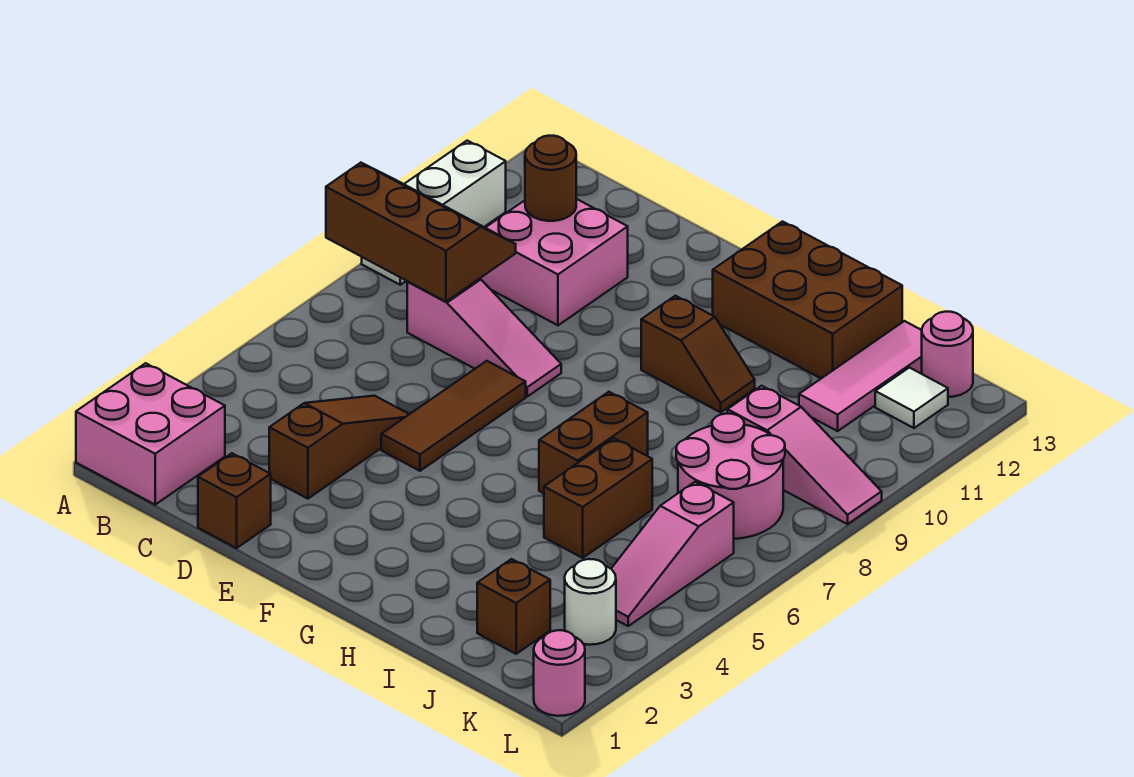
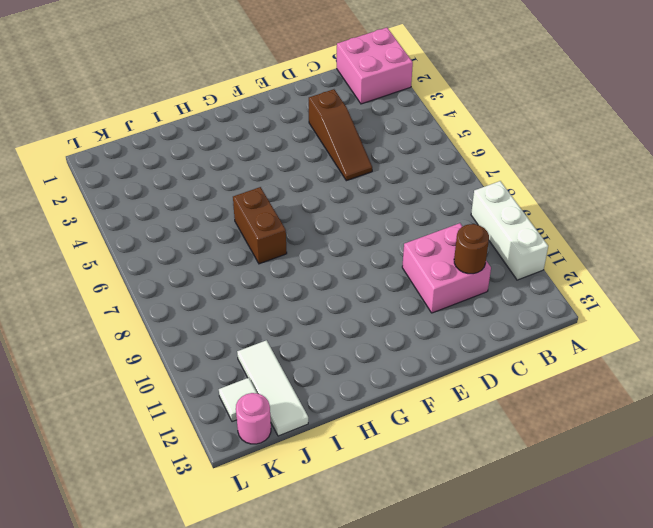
white tile J11:J13 level 1 -> pink tile J11:J13 level 1
none -> pink slope C8:E8 level 1 top C
none -> brown brick D1 level 1
none -> brown tile E5:E7 level 1

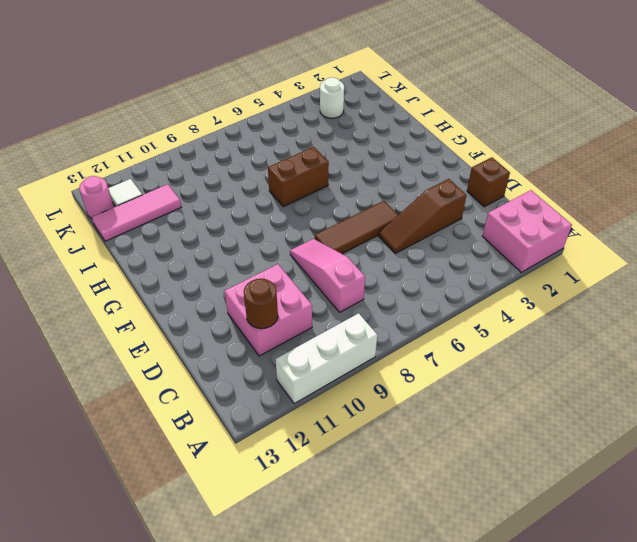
none -> brown slope G10:H10 level 1 top G
none -> brown brick G12:I13 level 1
none -> brown brick I5:I6 level 1

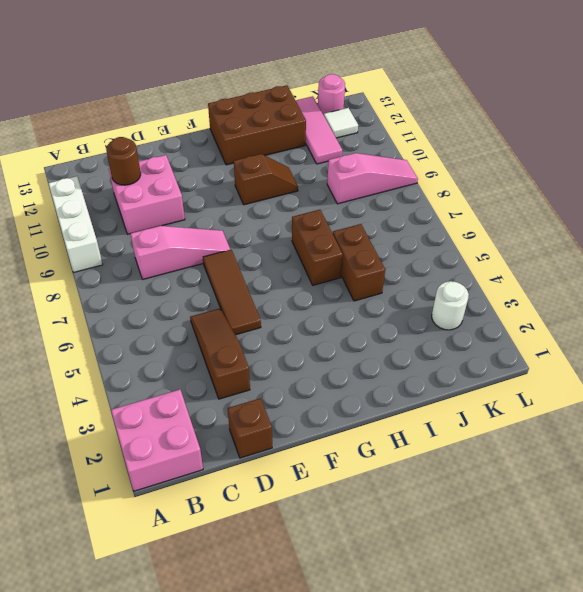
none -> brown brick J2 level 1
none -> pink round brick J7:K8 level 1
none -> pink slope K4:K6 level 1 top 6

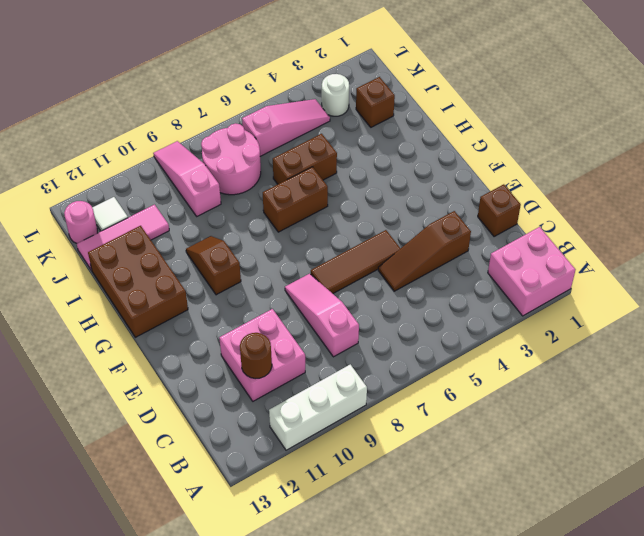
none -> pink round brick L1 level 1
none -> brown slope A8:C9 level 2 top 8

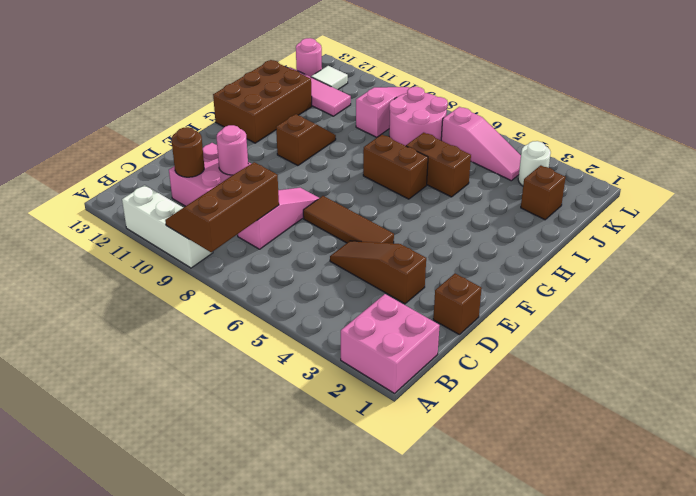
pink round brick D10 level 2 -> pink round brick L1 level 1

